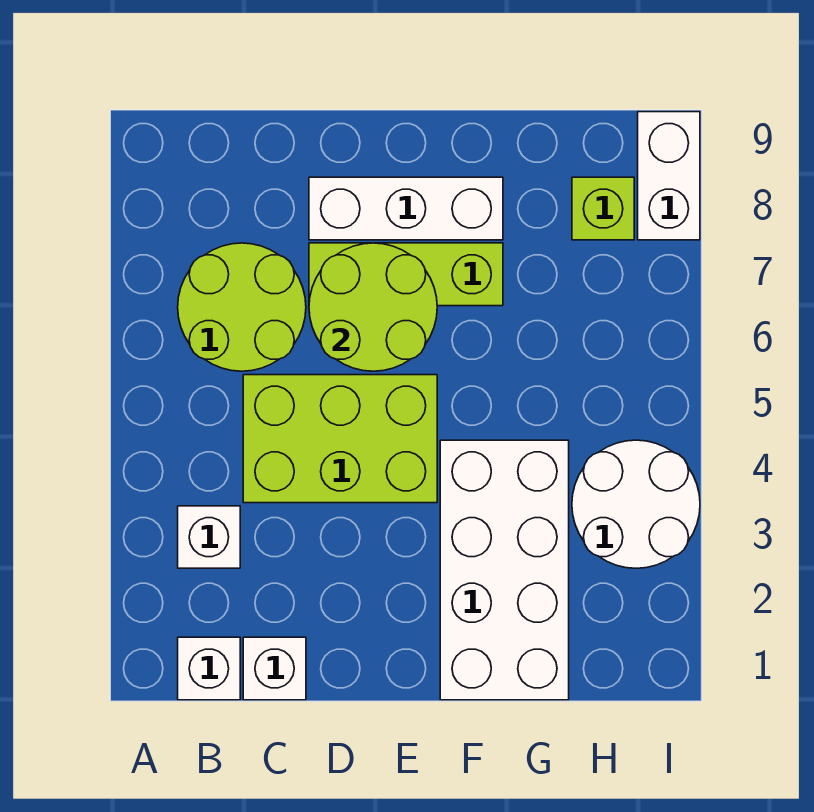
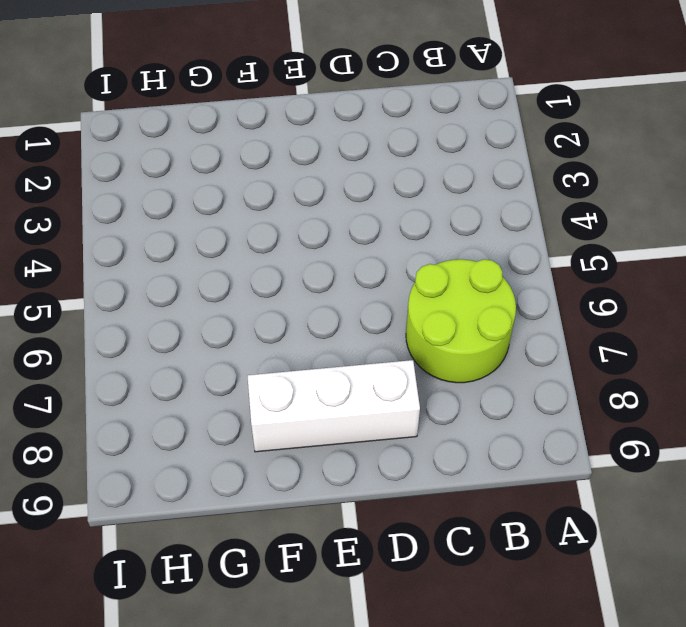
none -> white brick B1 level 1
none -> white brick B3 level 1
none -> white brick C1 level 1

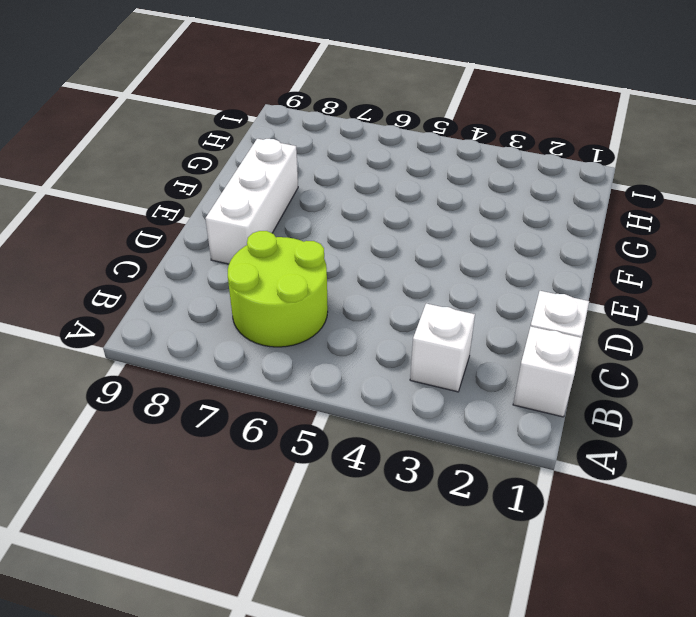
none -> lime brick C4:E5 level 1
none -> lime brick D7:F7 level 1
none -> white brick F1:G4 level 1

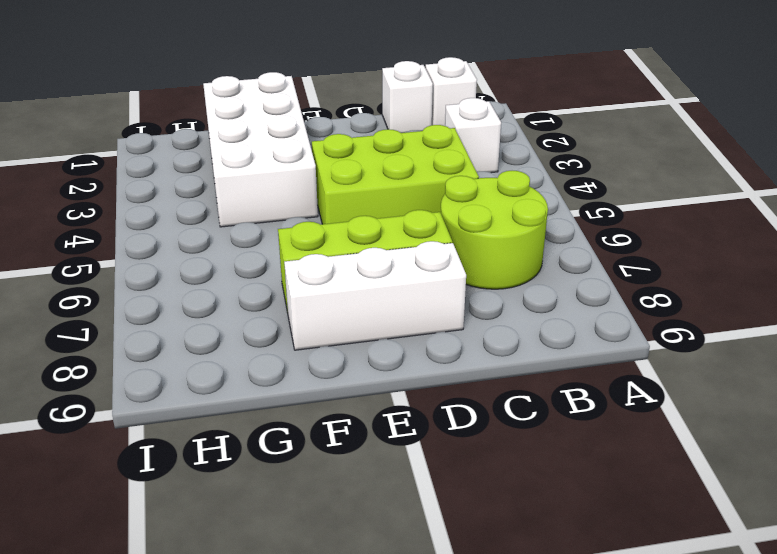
none -> white round brick H3:I4 level 1
none -> lime brick H8 level 1
none -> white brick I8:I9 level 1

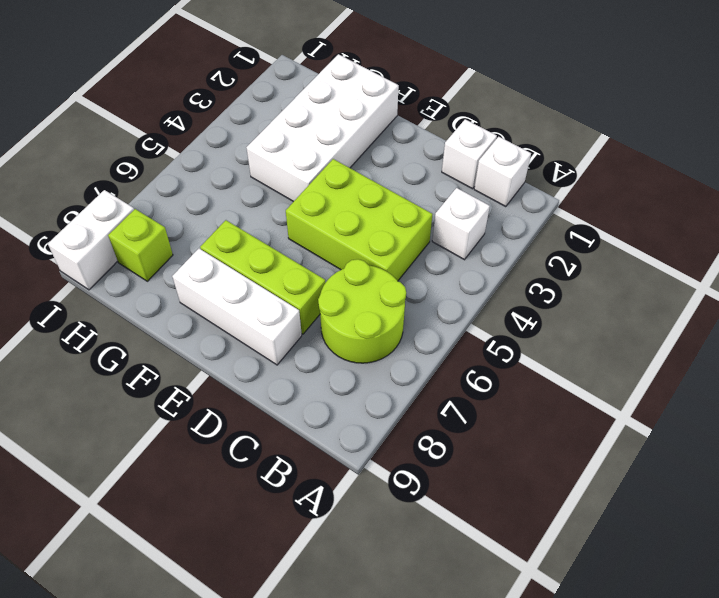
none -> white round brick H3:I4 level 1
none -> lime round brick D6:E7 level 2

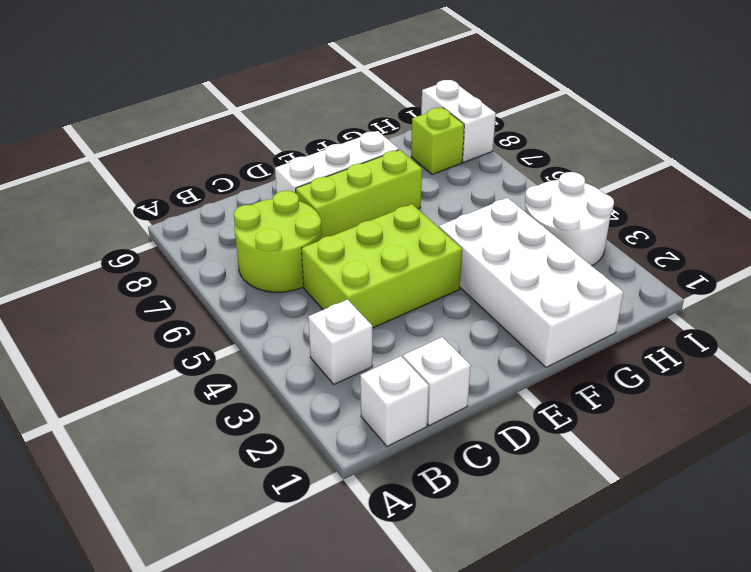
none -> lime round brick D6:E7 level 2

